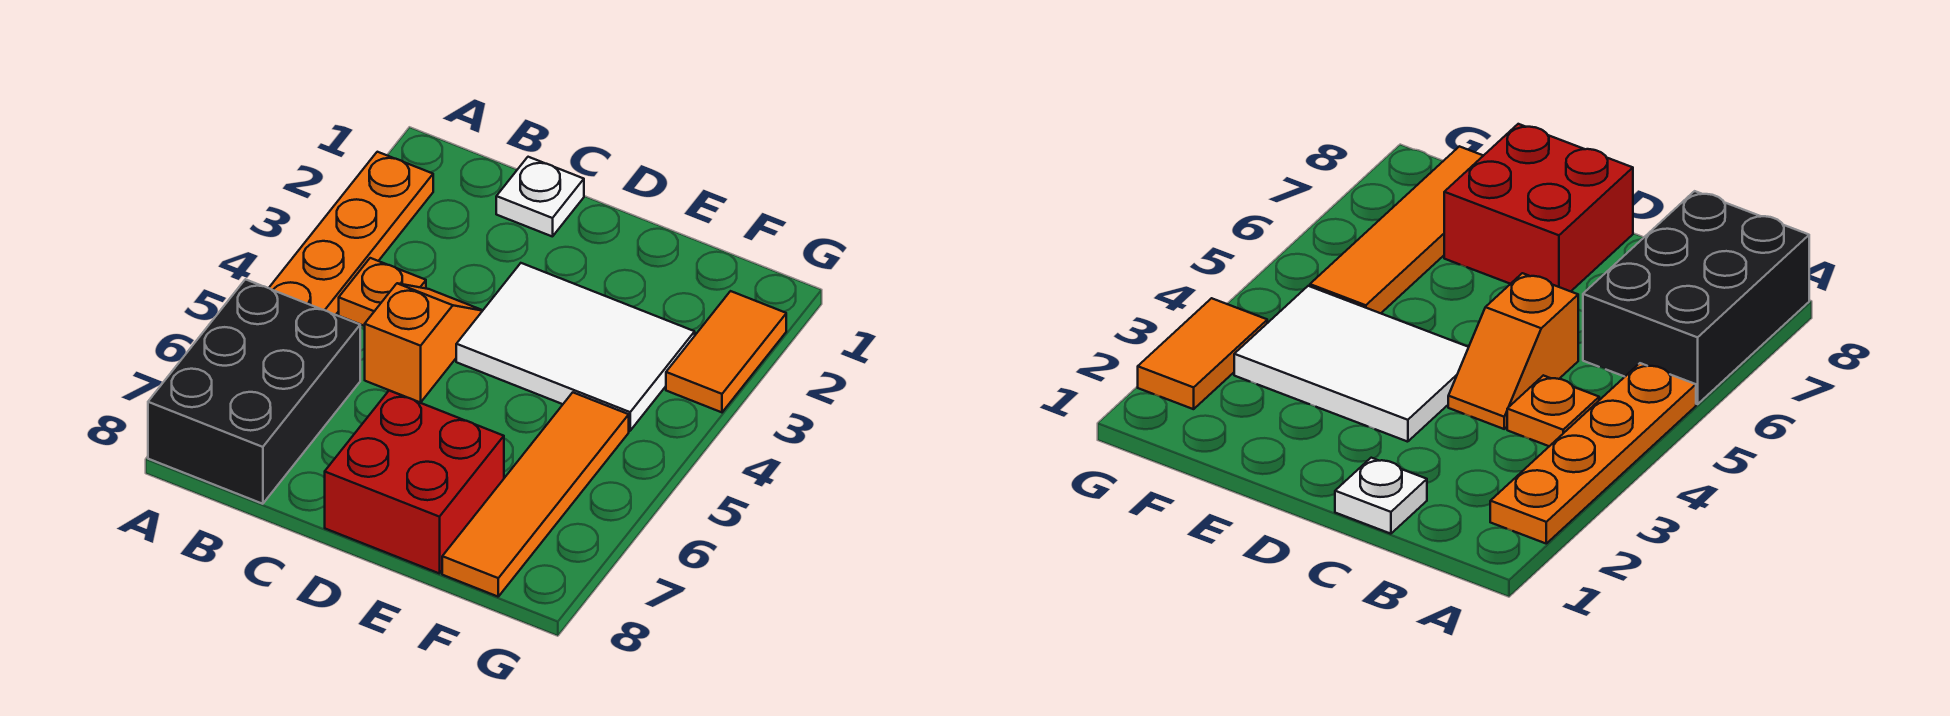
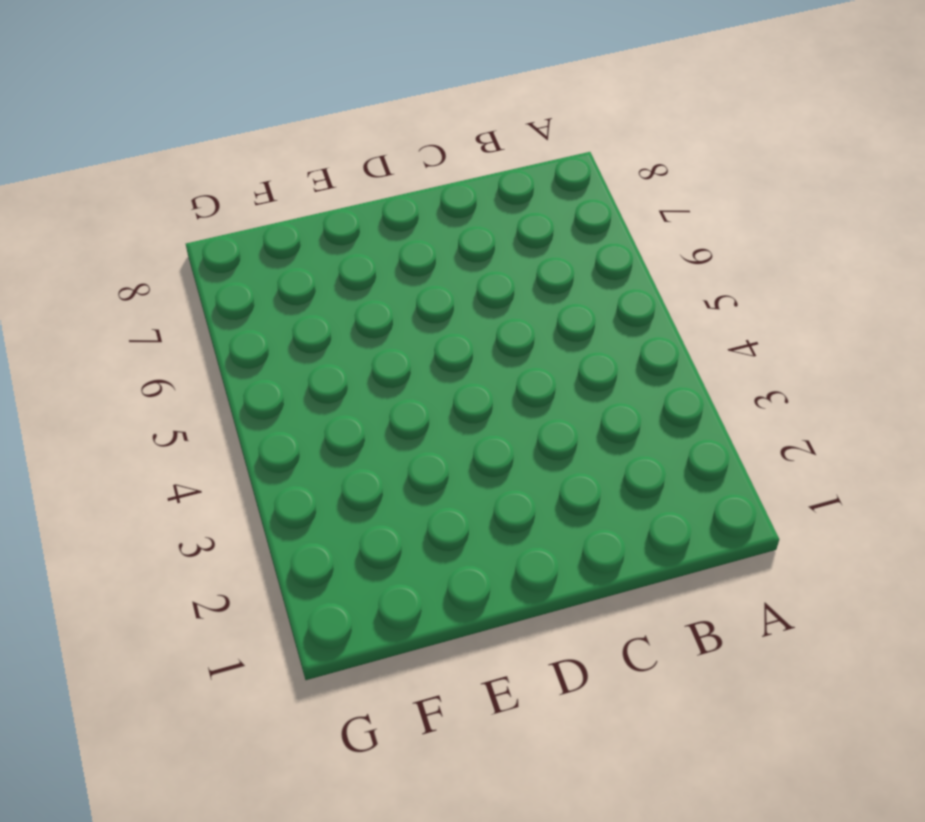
none -> orange plate A2:A5 level 1
none -> black brick A6:B8 level 1

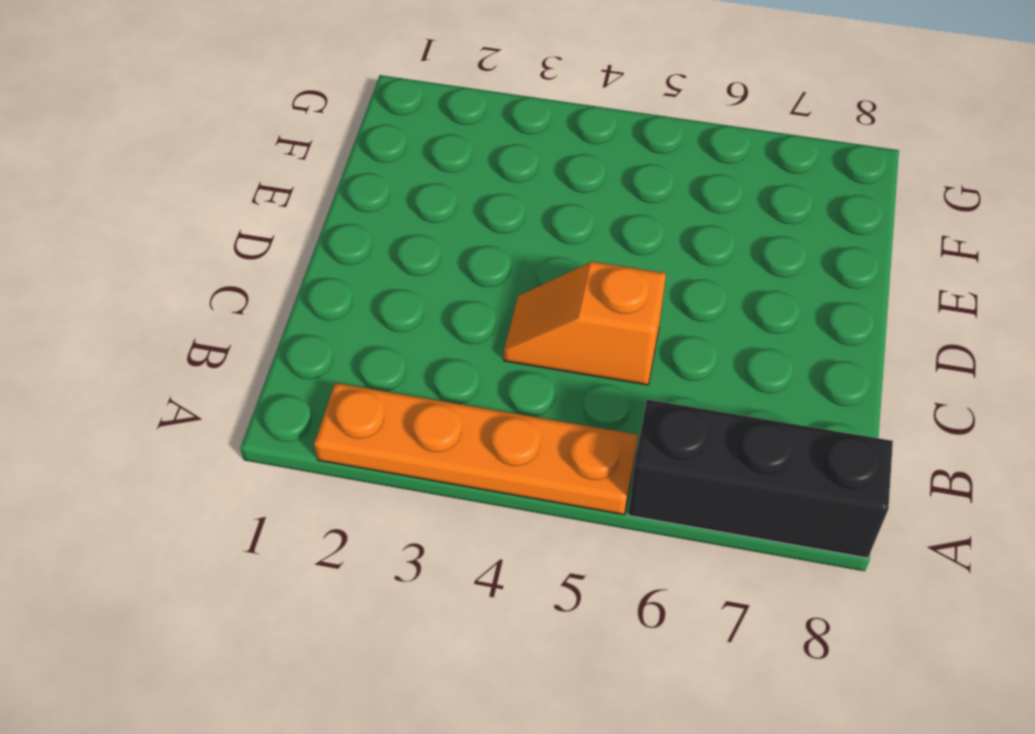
black brick A6:A8 level 1 -> black brick A6:B8 level 1
none -> orange plate B4 level 1
none -> white plate C1 level 1

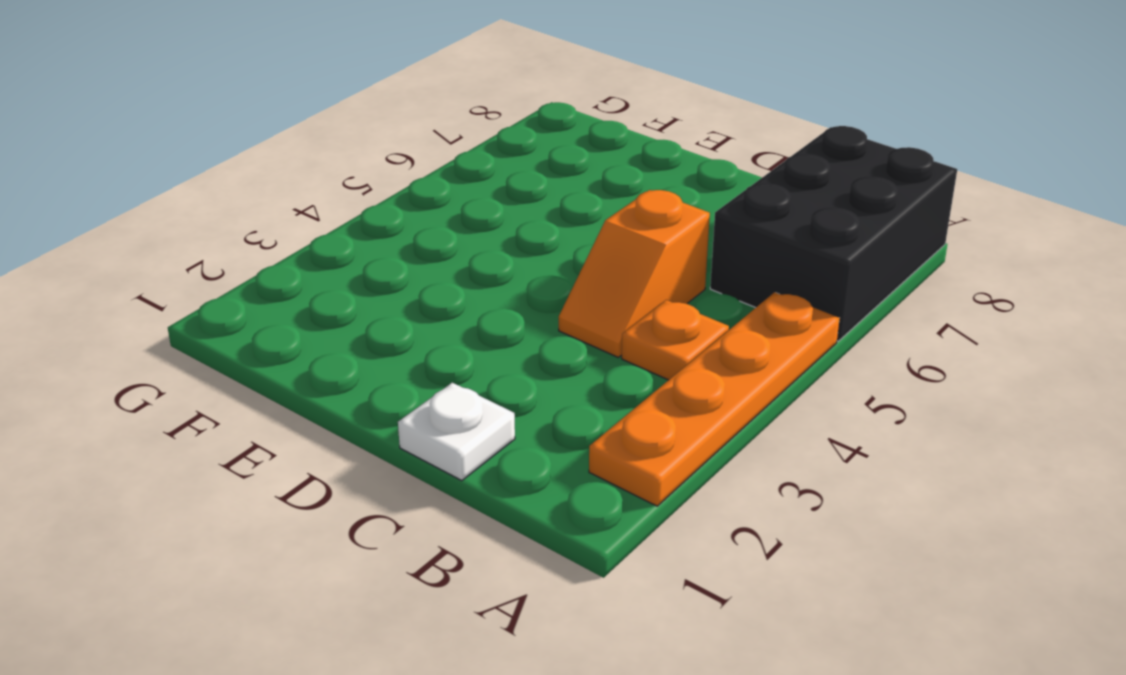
none -> white tile D3:F4 level 1
none -> red brick D7:E8 level 1

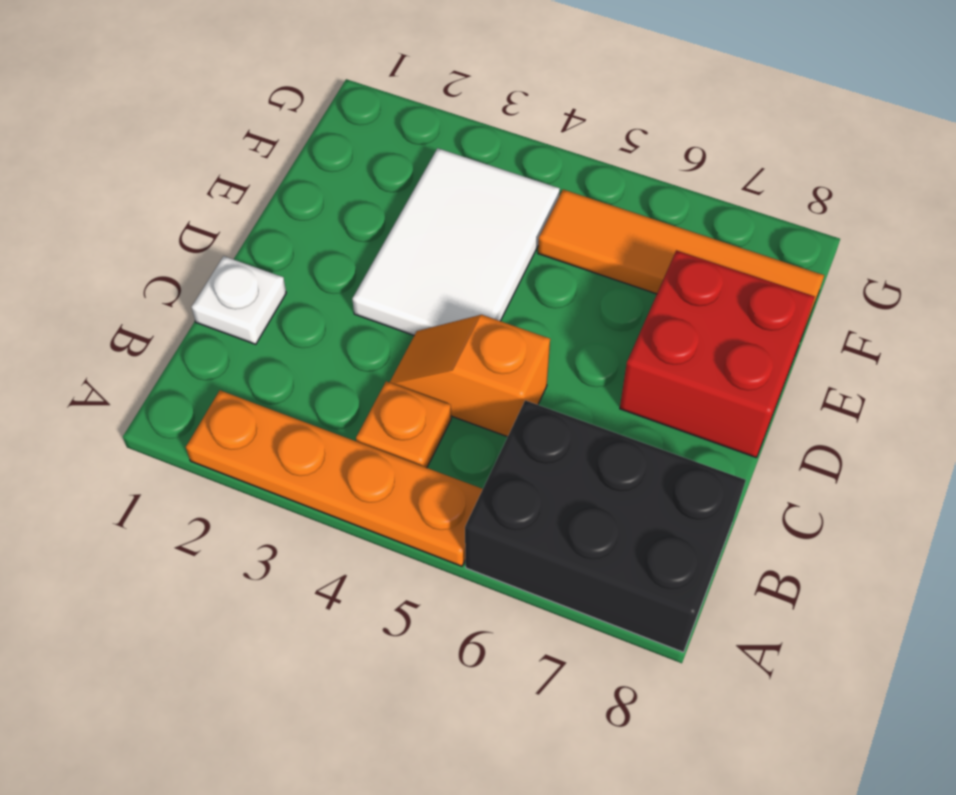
none -> orange tile G2:G3 level 1

